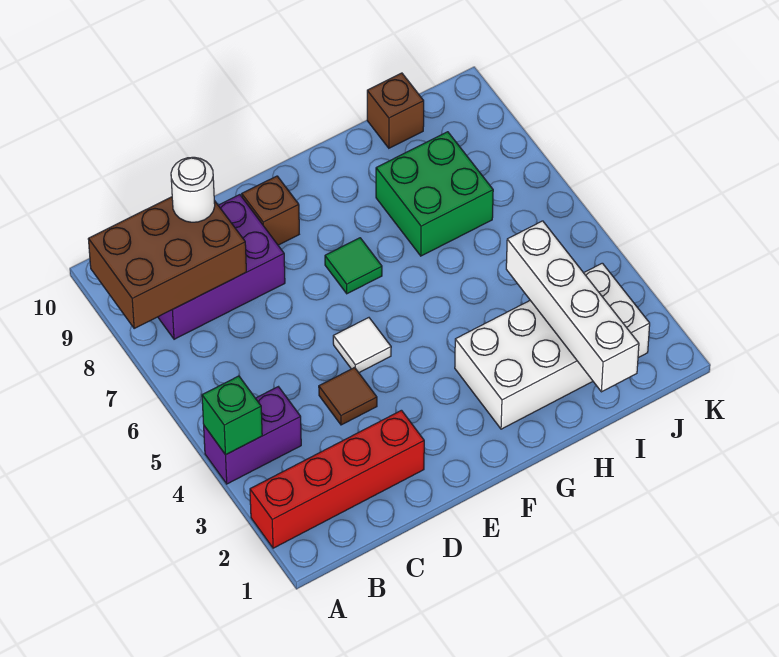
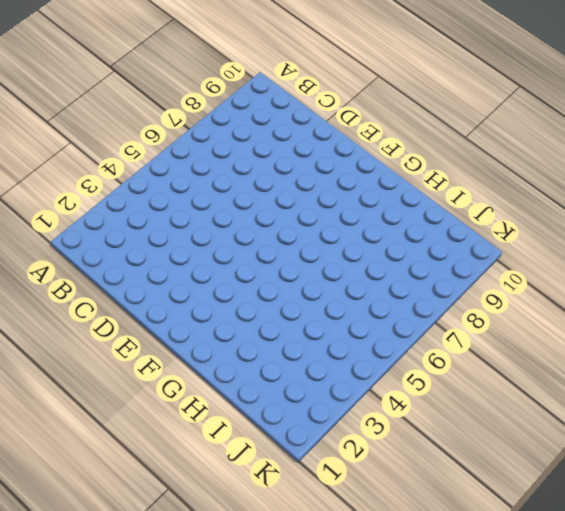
none -> red brick A2:D2 level 1
none -> purple brick A4:B4 level 1
none -> purple brick B8:D9 level 1

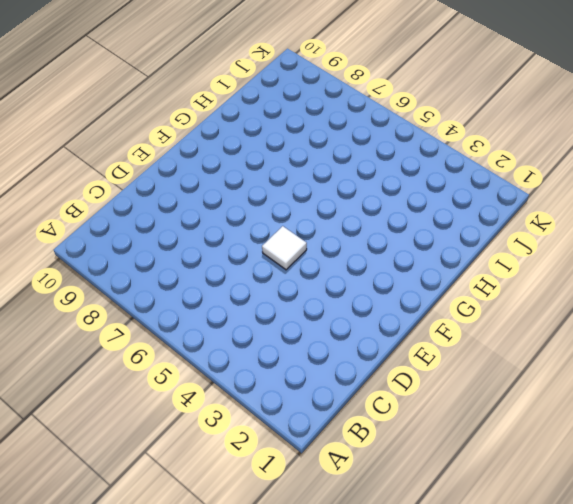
none -> red brick A2:D2 level 1
none -> purple brick A4:B4 level 1
none -> purple brick B8:D9 level 1

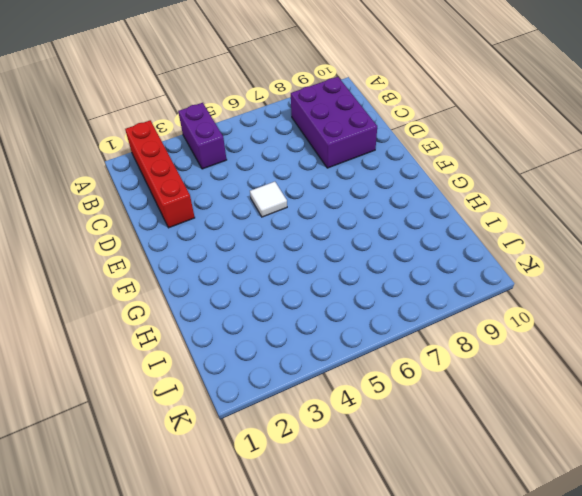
none -> brown tile D4 level 1
none -> brown brick E9 level 1
none -> green tile F7 level 1

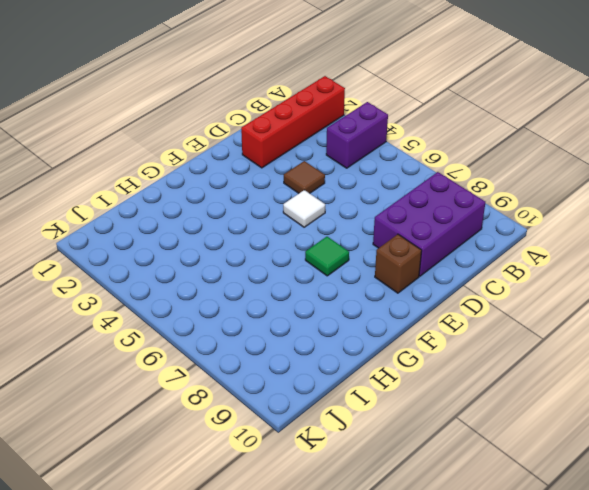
none -> white brick G2:J3 level 1
none -> green brick H7:I8 level 1
none -> brown brick I10 level 1

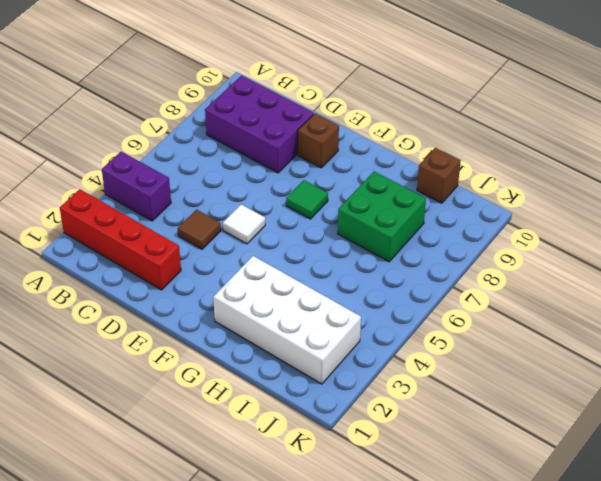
none -> green brick A4 level 2
none -> brown brick A8:C9 level 2
none -> white brick I1:I4 level 2

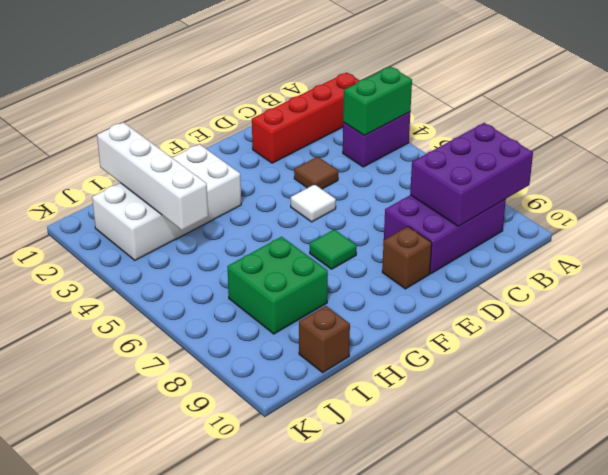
green brick A4:B4 level 2 -> green brick A4 level 2
purple brick A8:C9 level 2 -> brown brick A8:C9 level 2
none -> white round brick C9 level 3

